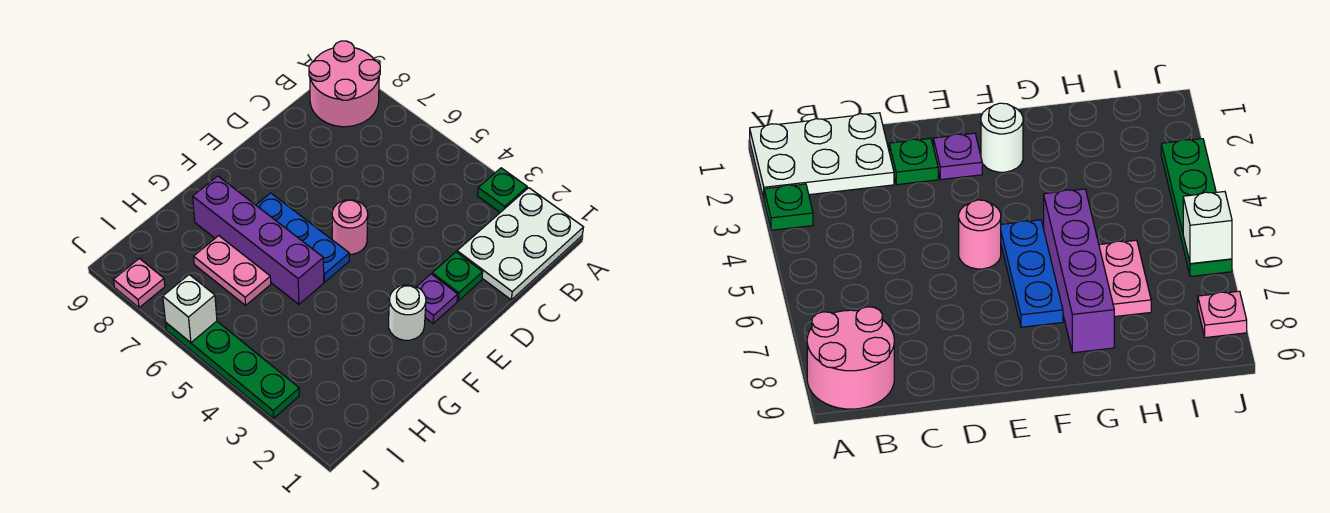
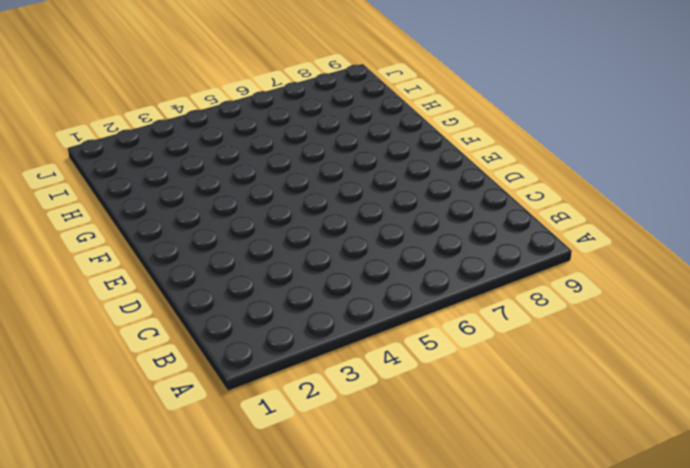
none -> white plate A1:C2 level 1
none -> green plate A3 level 1
none -> pink round brick A8:B9 level 1

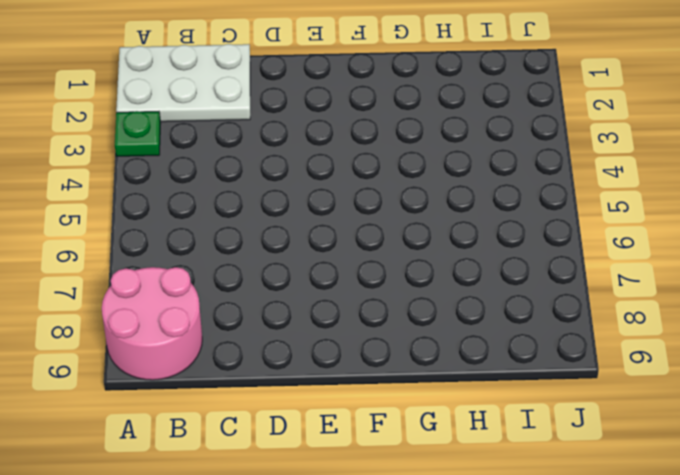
none -> green plate D2 level 1
none -> purple plate E2 level 1
none -> pink round brick E5 level 1

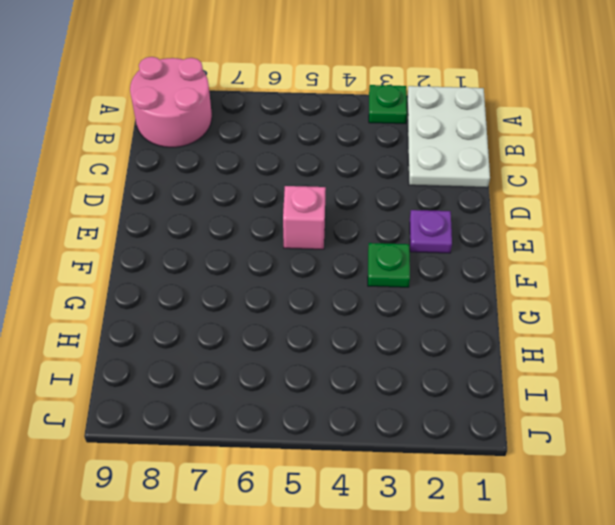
pink brick E5 level 1 -> pink round brick E5 level 1
green plate F3 level 1 -> green plate D2 level 1
none -> white round brick F2 level 1
none -> blue plate F5:F7 level 1
none -> purple brick G5:G8 level 1

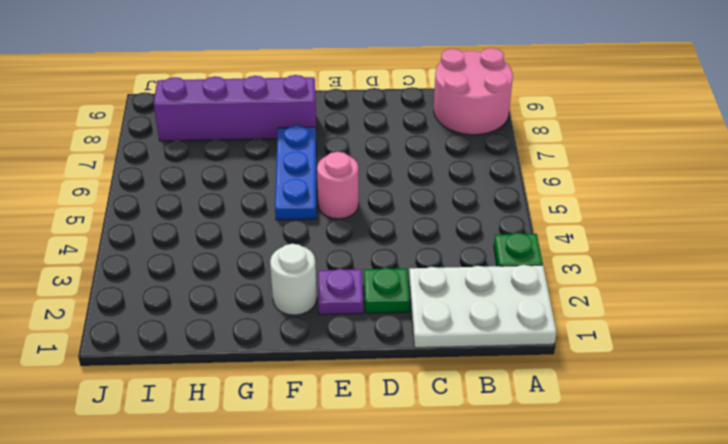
purple brick F8:I8 level 1 -> purple brick G5:G8 level 1
none -> pink plate H6:H7 level 1
none -> green plate J3:J6 level 1
none -> pink plate J8 level 1

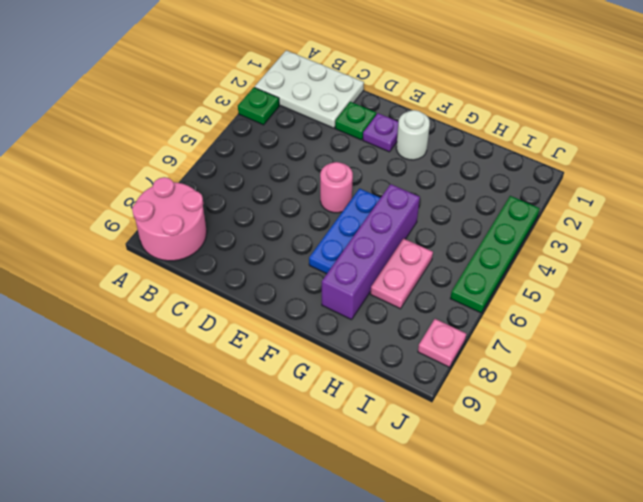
none -> white brick J6 level 2

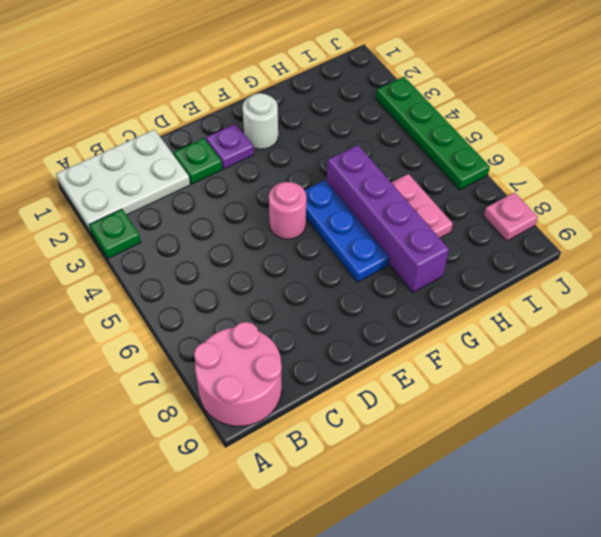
none -> white brick J6 level 2

